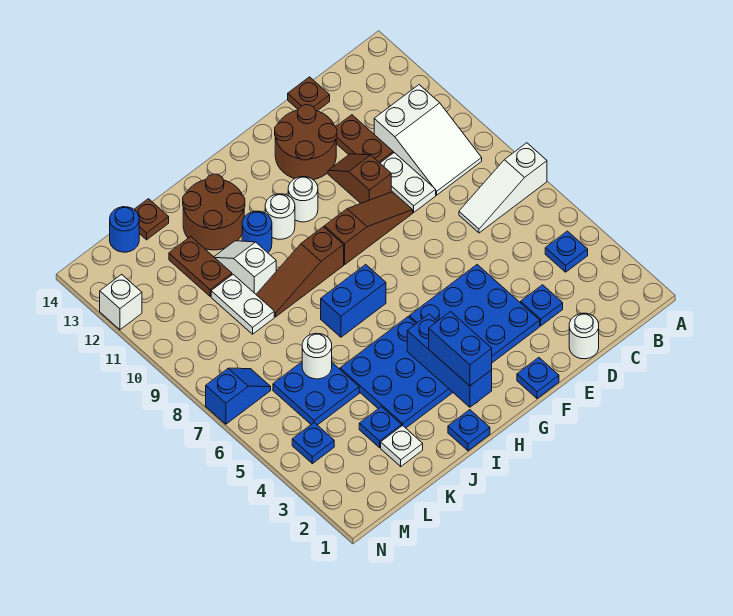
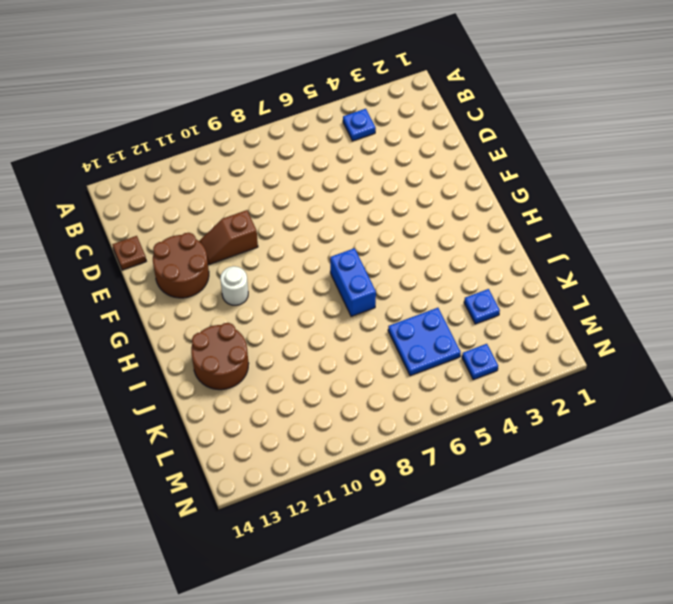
none -> white slope A7:C7 level 1 top A
none -> white slope B9:C11 level 1 top 11
none -> white round brick D1 level 1
none -> blue plate D3 level 1

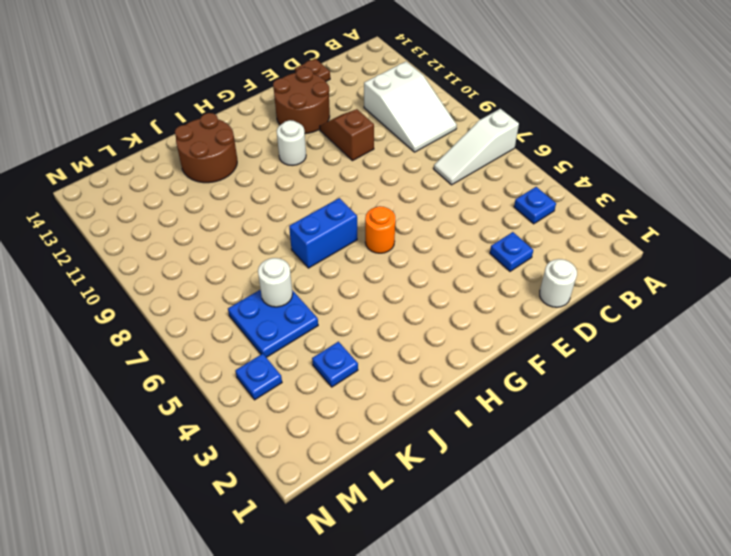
orange round brick G6 level 1 -> none
none -> white plate D9:D10 level 1
none -> brown plate D11:D12 level 1
none -> blue plate E3:G5 level 1
none -> brown slope E9:G9 level 1 top G

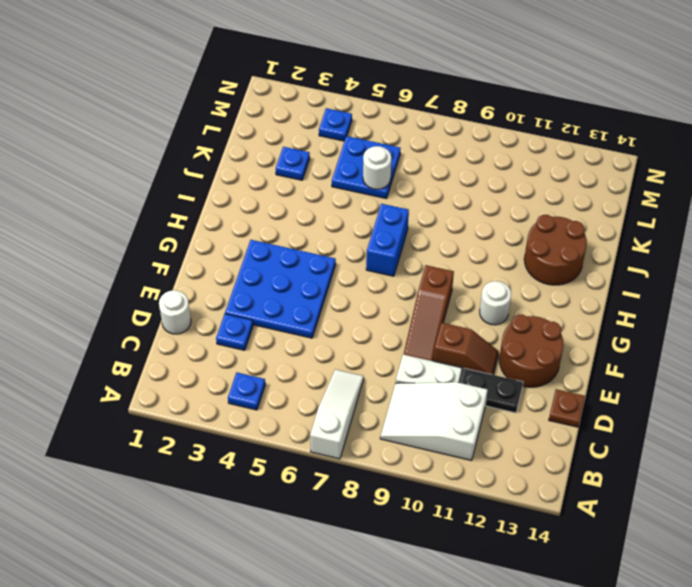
black plate D11:D12 level 1 -> brown plate D11:D12 level 1
none -> blue plate F1 level 1
none -> blue plate H3:J5 level 1
none -> brown slope H9:J9 level 1 top H
none -> white round brick H11 level 1

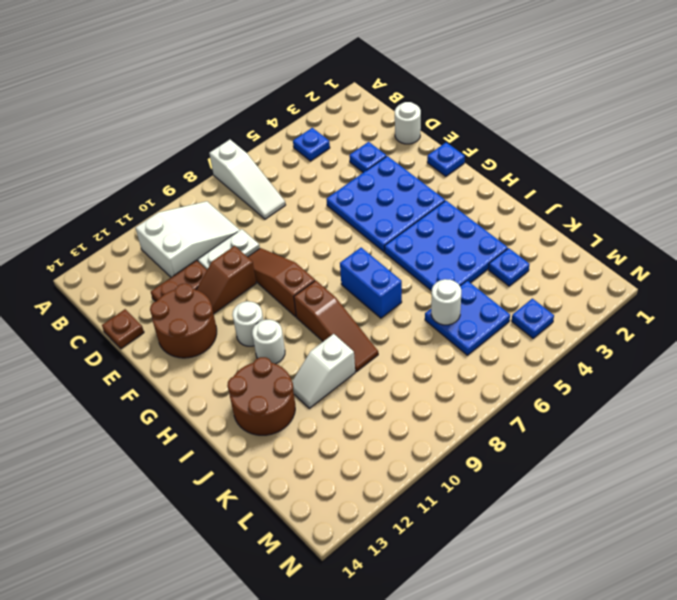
none -> blue plate I1 level 1
none -> blue round brick I11 level 1
none -> white plate K2 level 1
none -> white plate K9:K10 level 1

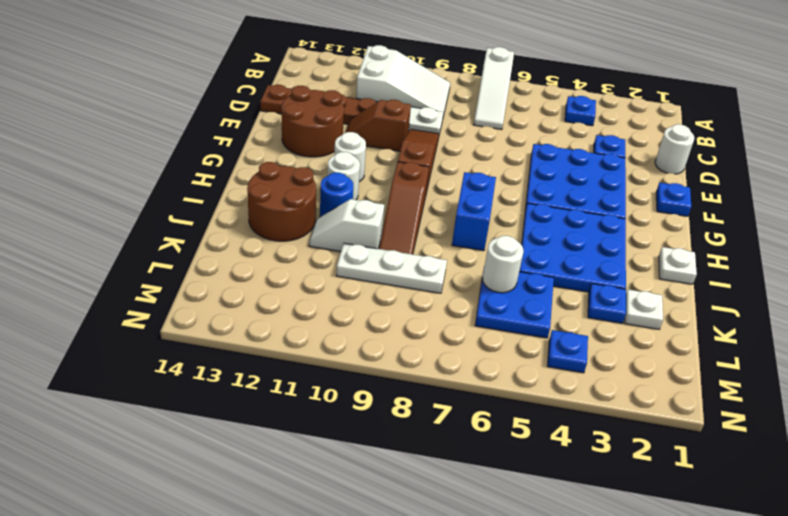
white plate I1 level 1 -> blue plate I1 level 1
white plate K8:K10 level 1 -> white plate K9:K10 level 1
none -> brown plate K11:K12 level 1
none -> brown plate K14 level 1
none -> blue round brick L14 level 1
none -> blue slope M7:N7 level 1 top N

